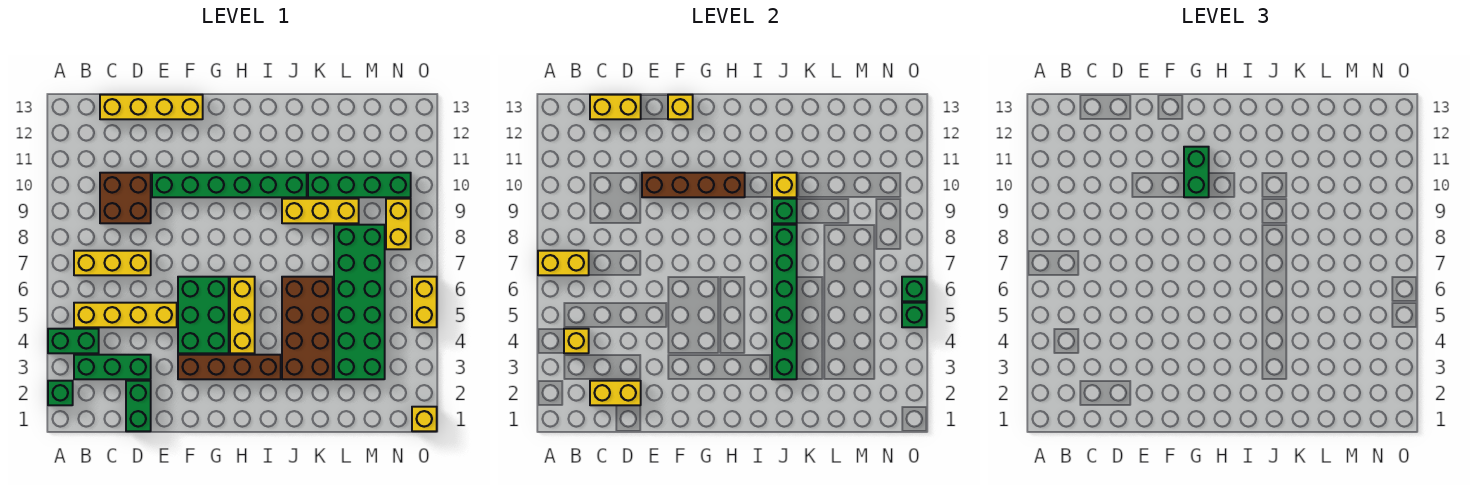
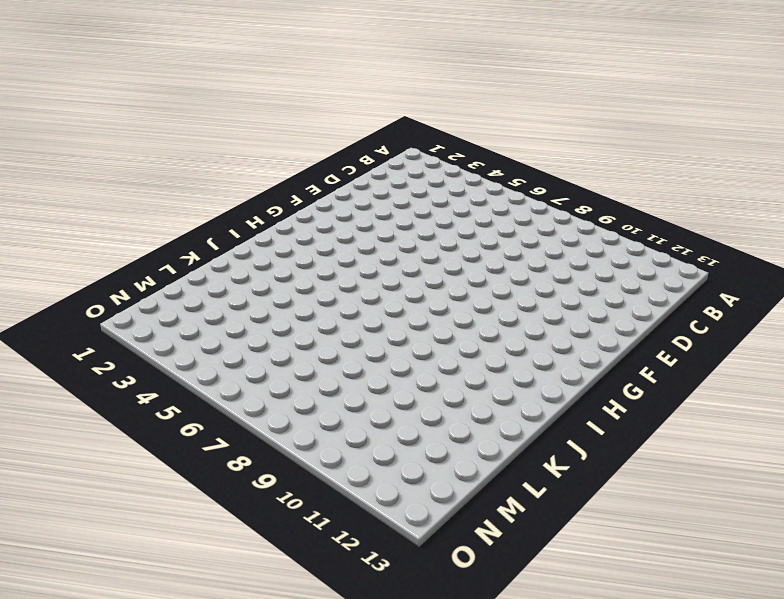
none -> green brick A2 level 1
none -> green brick A4:B4 level 1
none -> green brick B3:D3 level 1
none -> yellow brick B5:E5 level 1

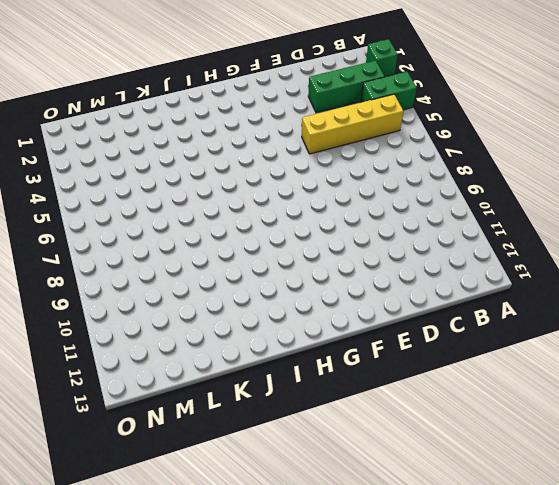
none -> yellow brick B7:D7 level 1
none -> brown brick C9:D10 level 1
none -> yellow brick C13:F13 level 1
none -> green brick D1:D2 level 1

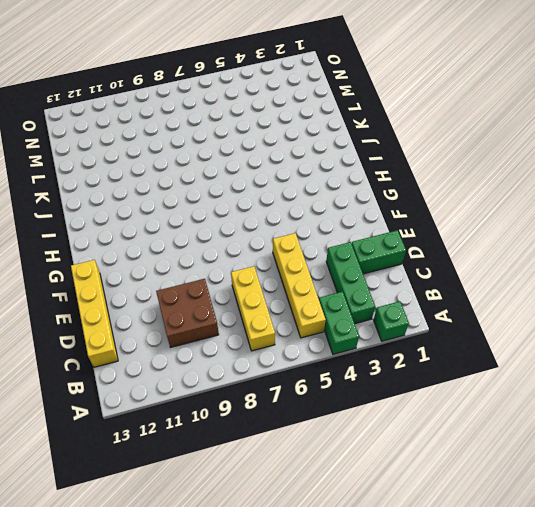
none -> green brick E10:J10 level 1
none -> brown brick F3:I3 level 1
none -> green brick F4:G6 level 1
none -> yellow brick H4:H6 level 1

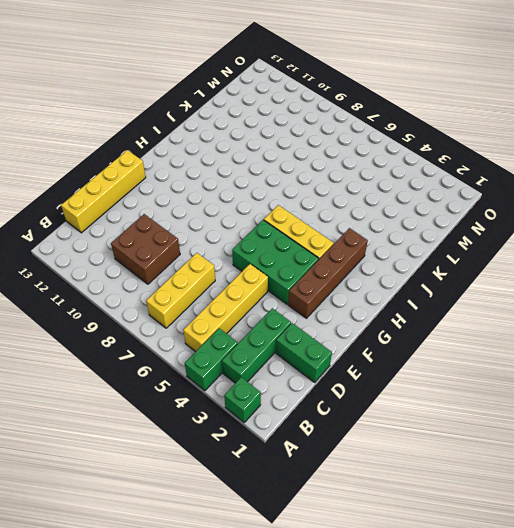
none -> green brick E10:J10 level 1
none -> brown brick J3:K6 level 1
none -> yellow brick J9:L9 level 1
none -> green brick K10:N10 level 1

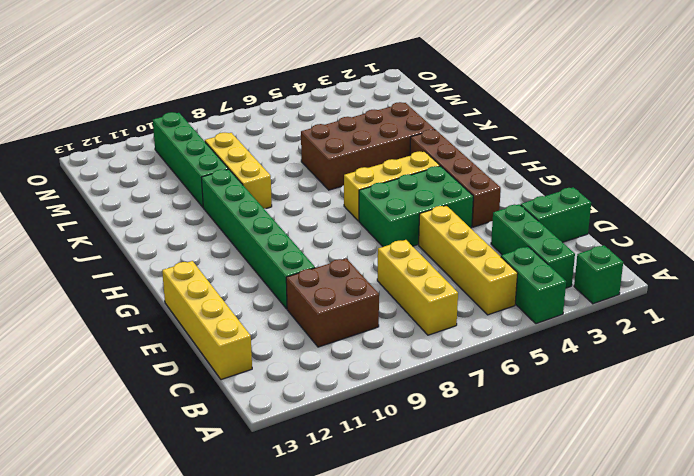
none -> green brick L3:M8 level 1
none -> yellow brick N8:N9 level 1
none -> yellow brick O1 level 1
none -> yellow brick O5:O6 level 1

